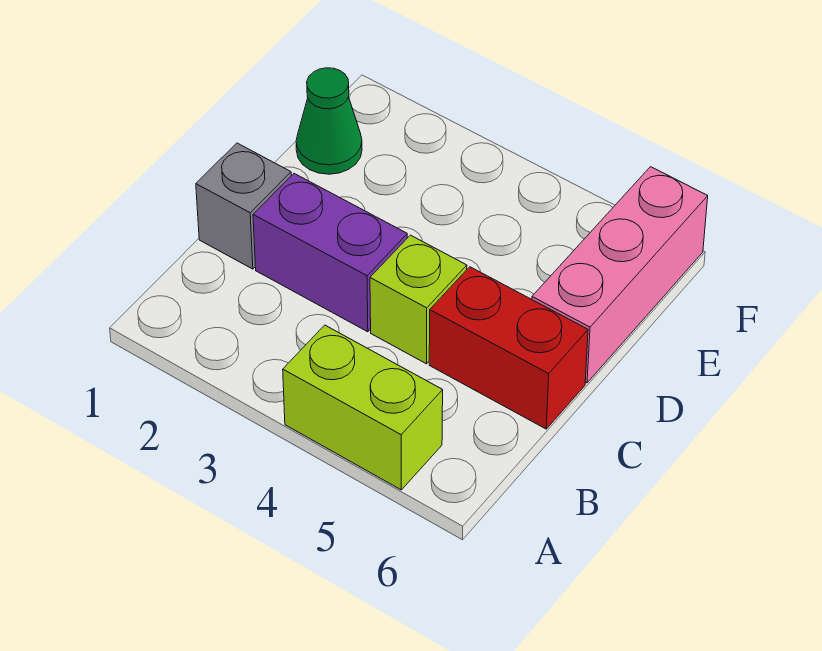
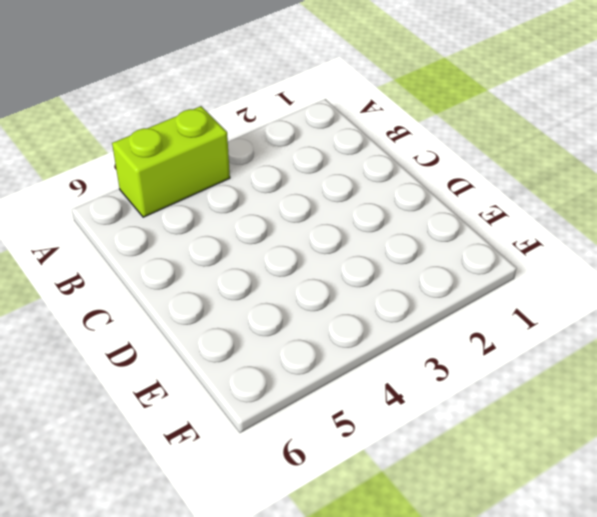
none -> grey brick C1 level 1
none -> purple brick C2:C3 level 1

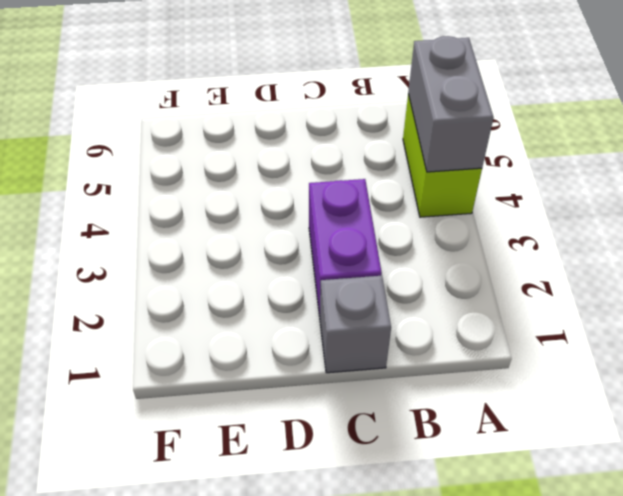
grey brick A4:A5 level 2 -> none
none -> lime brick C4 level 1
none -> red brick C5:C6 level 1

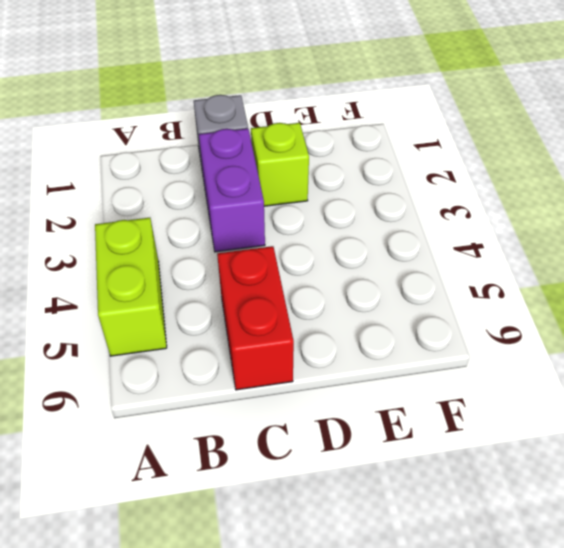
lime brick D2 level 1 -> lime brick C4 level 1
none -> pink brick D6:F6 level 1
none -> green cone E1 level 1

